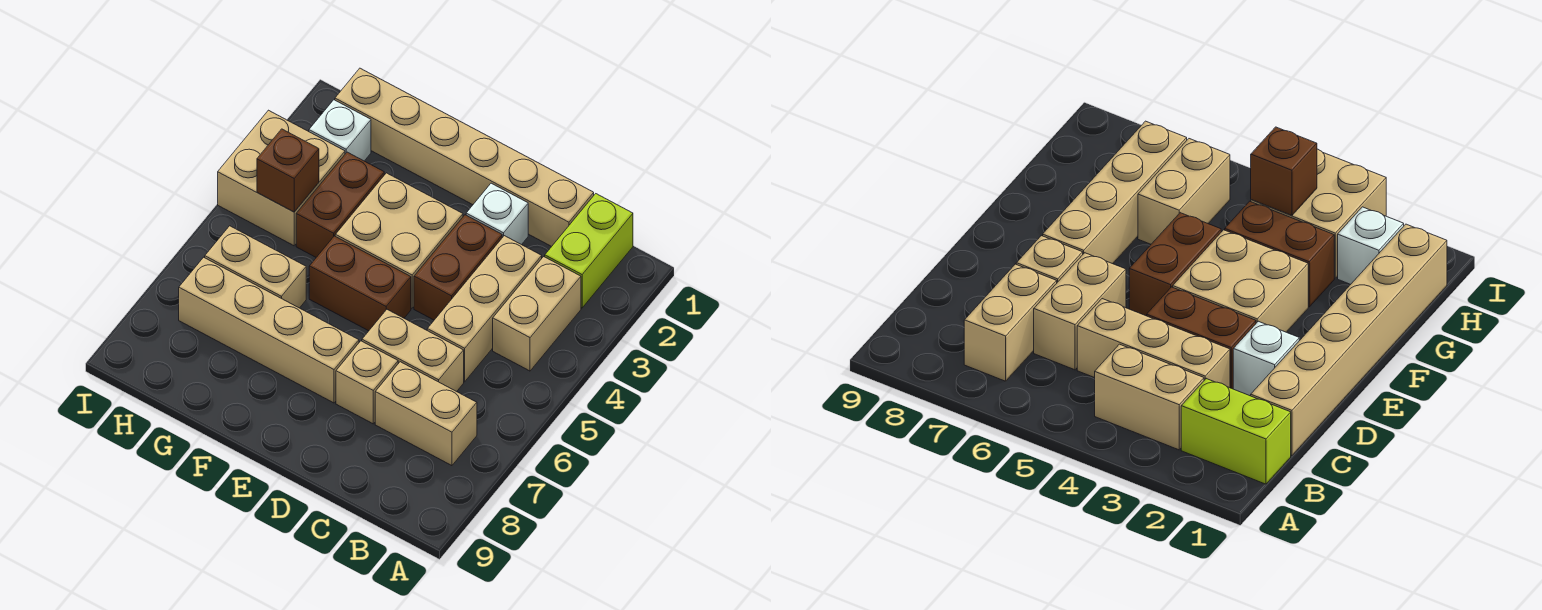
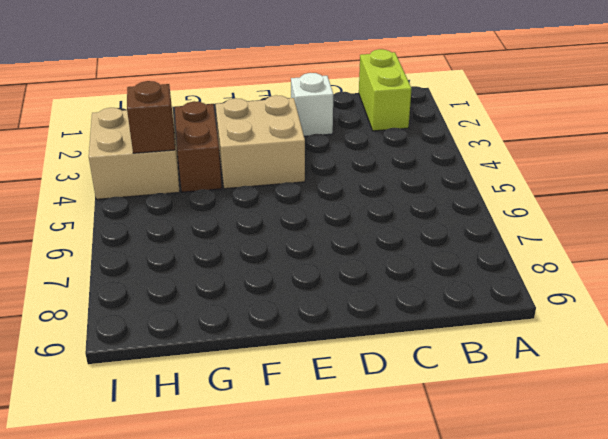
none -> tan brick B3:B4 level 1
none -> tan brick B7:C7 level 1
none -> tan brick C1:H1 level 1

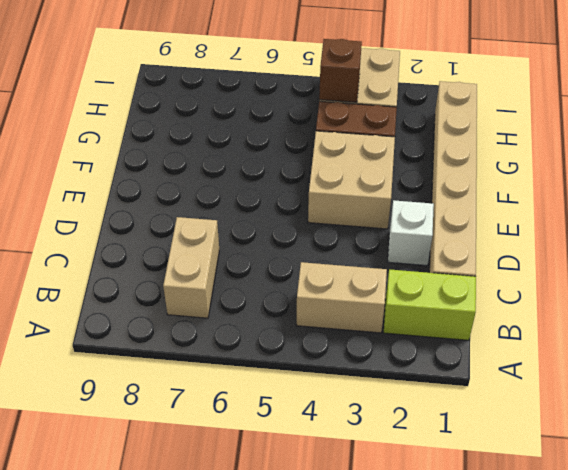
none -> tan brick C3:C5 level 1
none -> tan brick C6:D6 level 1
none -> brown brick D3:D4 level 1

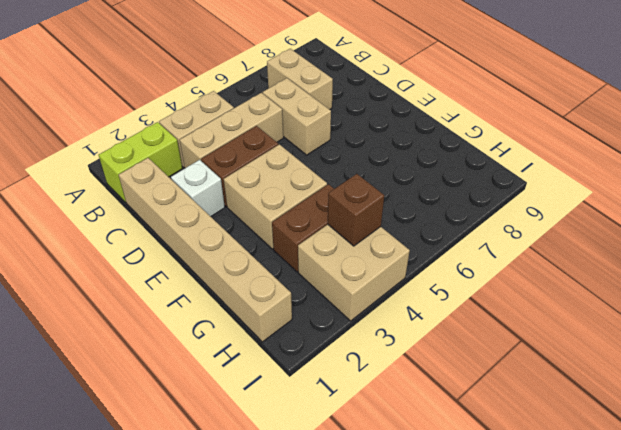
none -> tan brick D7 level 1
none -> brown brick E5:F5 level 1
none -> tan brick E7:H7 level 1

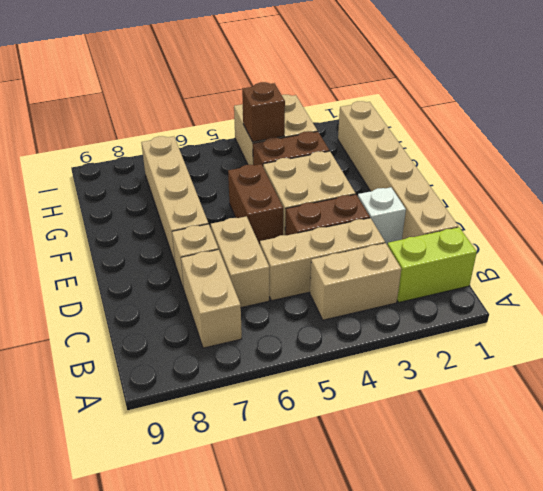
none -> tan brick G6:H6 level 1
none -> white brick H2 level 1

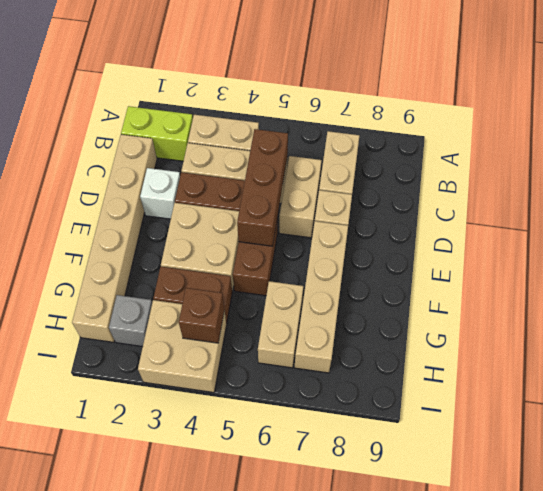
brown brick C5:E5 level 2 -> none
grey brick H2 level 1 -> white brick H2 level 1

